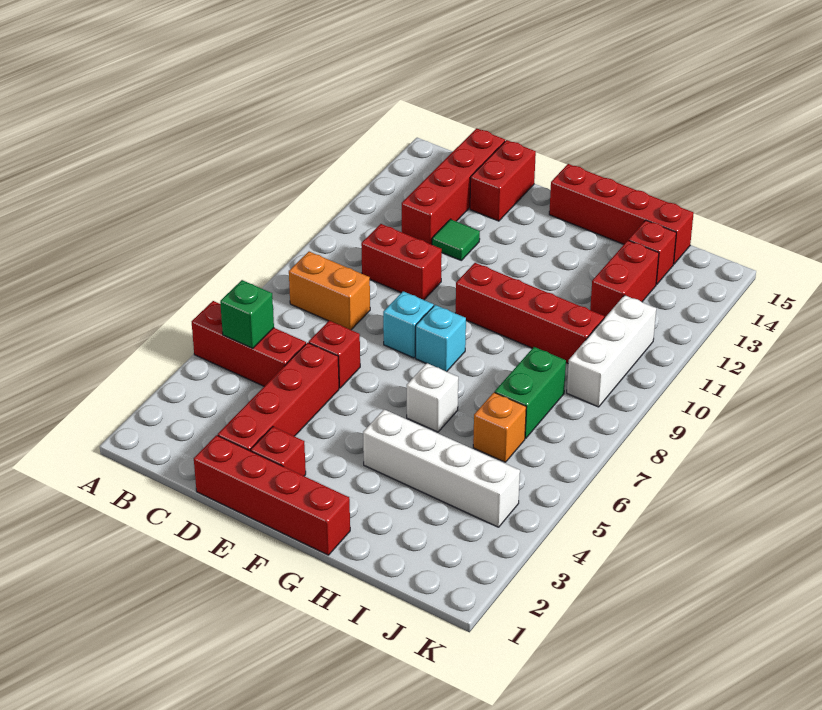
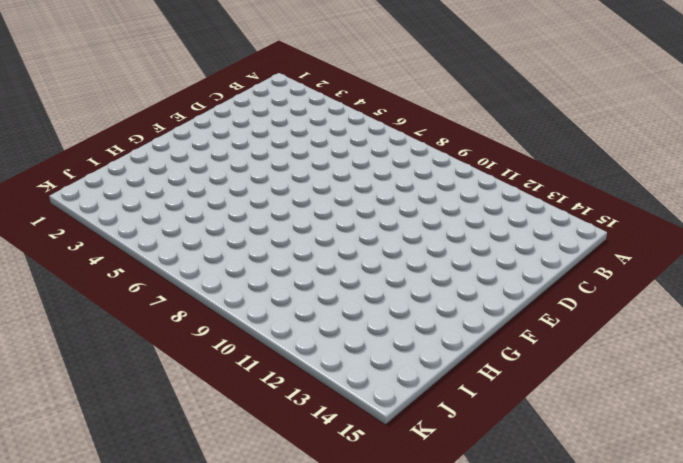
none -> red brick A5:C5 level 1
none -> orange brick B8:C8 level 1
none -> red brick C10:D10 level 1

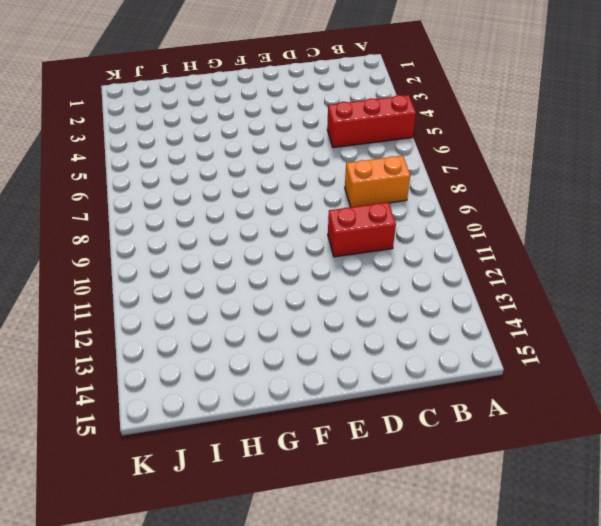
none -> red brick C12:C15 level 1
none -> red brick D1:G1 level 1
none -> red brick D2:D5 level 1

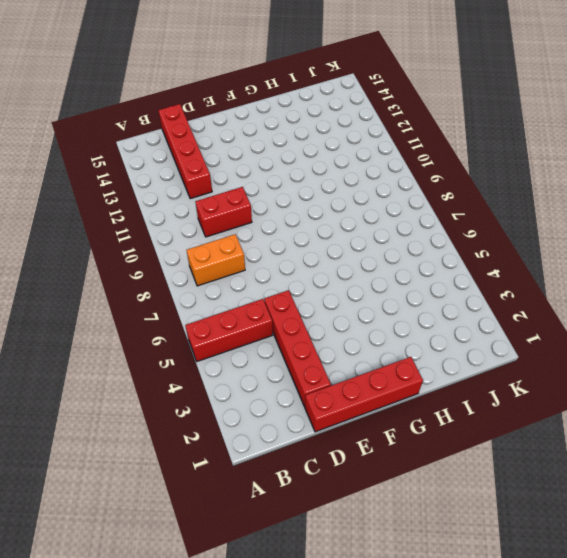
none -> red brick D6 level 1
none -> green tile D12 level 1
none -> red brick D14:D15 level 1

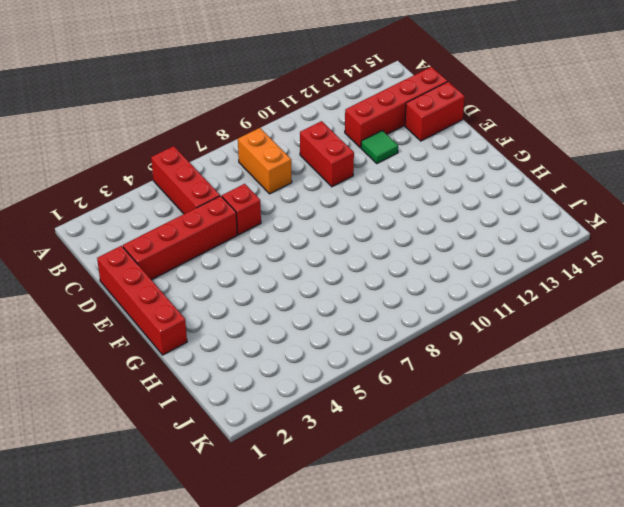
none -> red brick E2 level 1
none -> cyan brick E8 level 1
none -> cyan brick F8 level 1

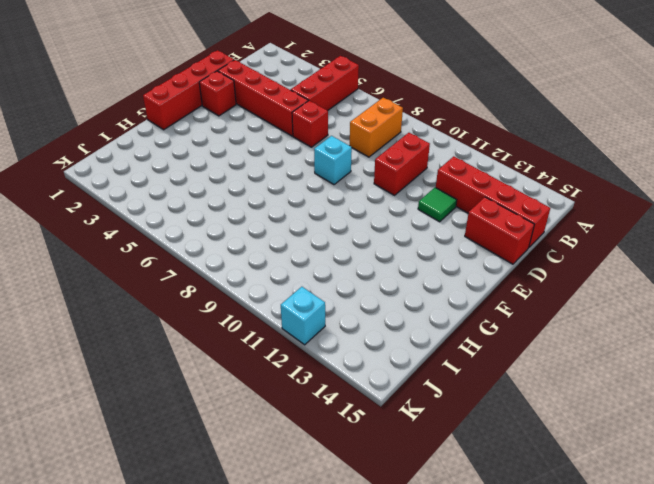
cyan brick K12 level 1 -> cyan brick F8 level 1
none -> red brick F10:I10 level 1
none -> red brick F15:I15 level 1
none -> white brick G4:J4 level 1

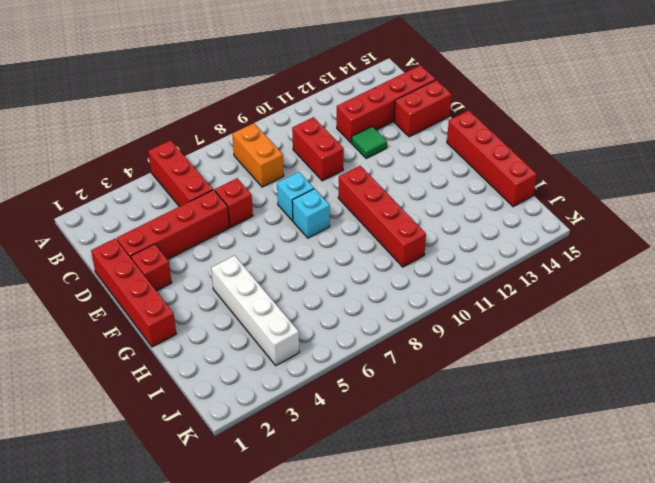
none -> white brick G6 level 1
none -> orange brick I6 level 1
none -> green brick I7:I8 level 1

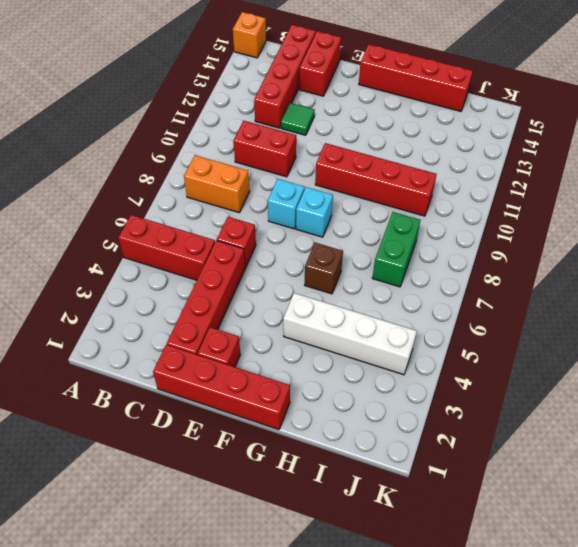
orange brick A15 level 1 -> orange brick I6 level 1
brown brick G6 level 1 -> white brick G6 level 1
none -> red brick I12:I13 level 1
none -> red brick I14 level 1
none -> white brick J9:J11 level 1

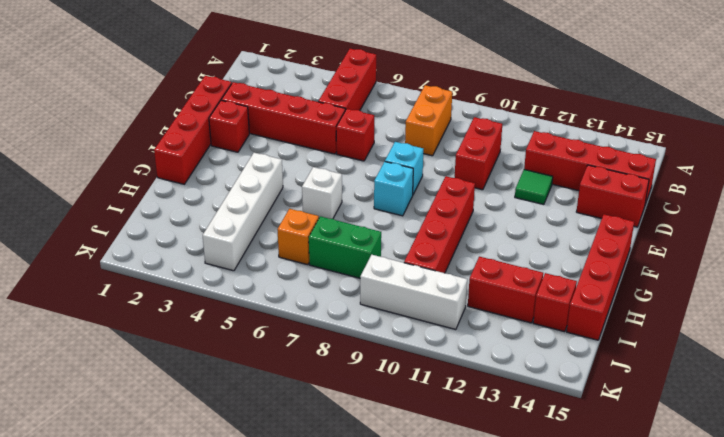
none -> green brick B5 level 2

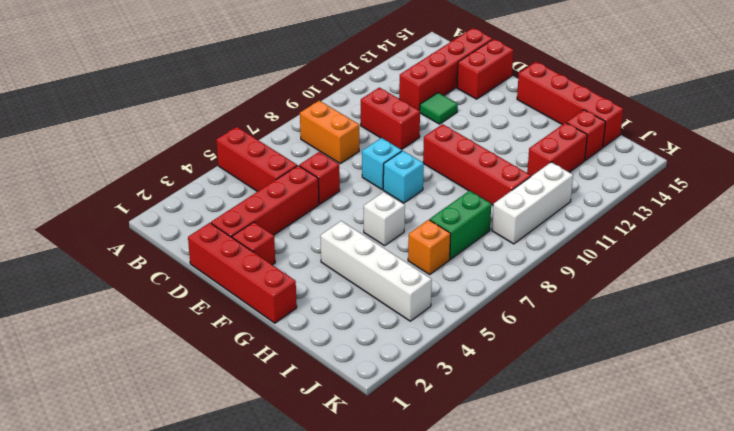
none -> green brick B5 level 2

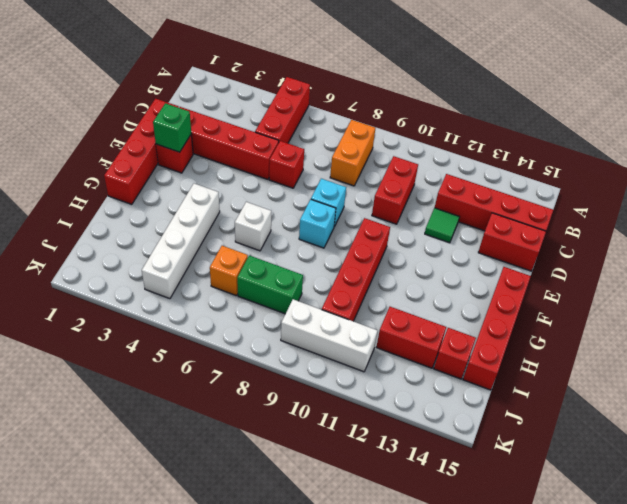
green brick E2 level 2 -> green brick B5 level 2

